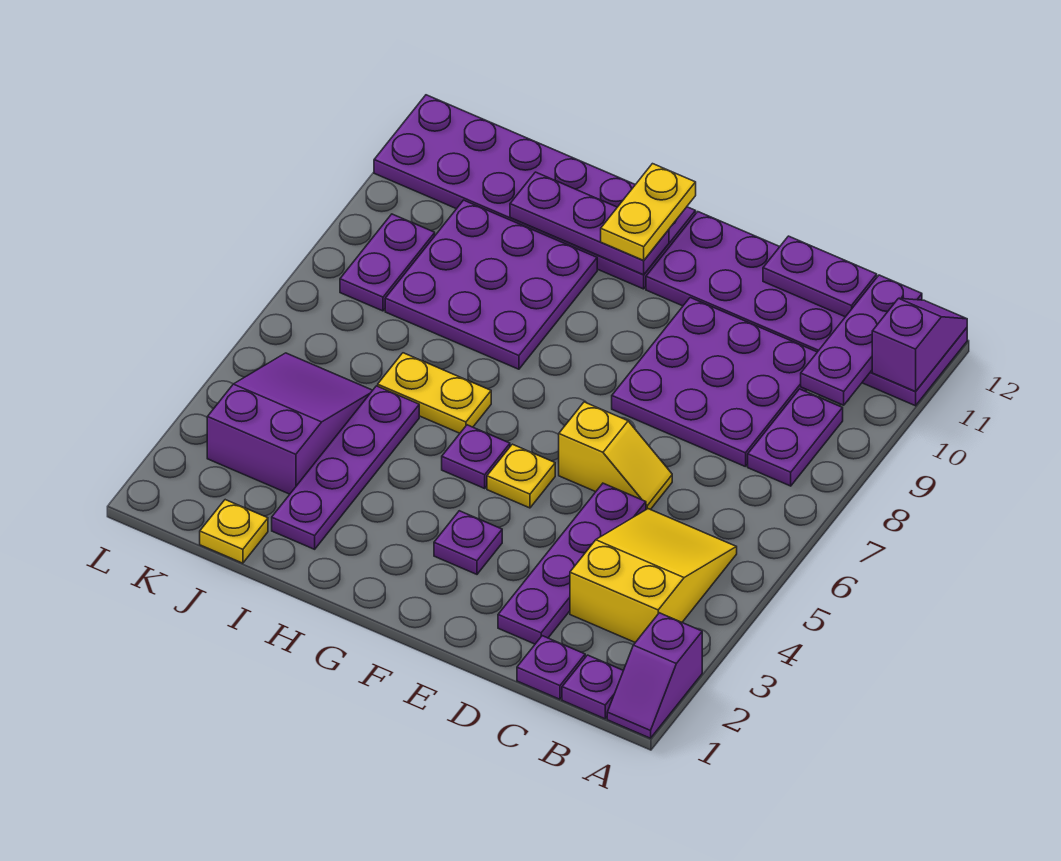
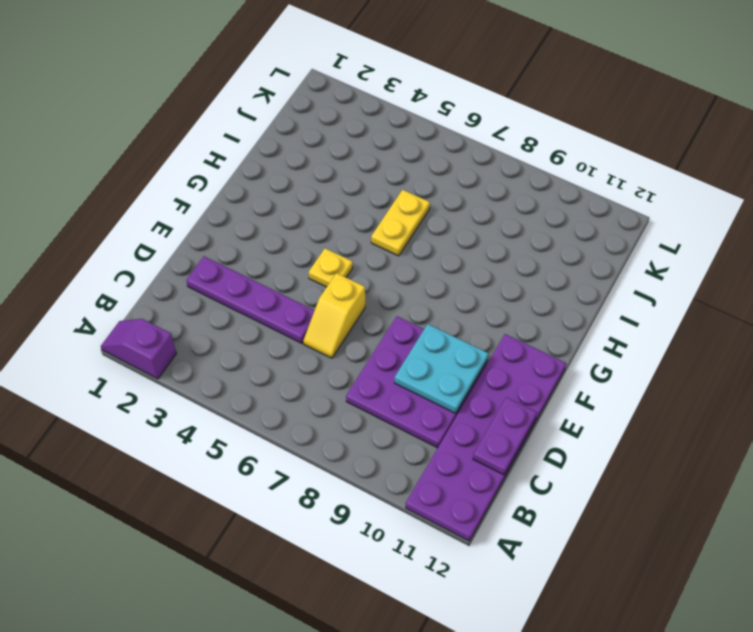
cyan plate D9:E10 level 2 -> none
none -> purple plate B1 level 1
none -> yellow slope B3:C5 level 1 top 3
none -> purple plate B8:B9 level 1

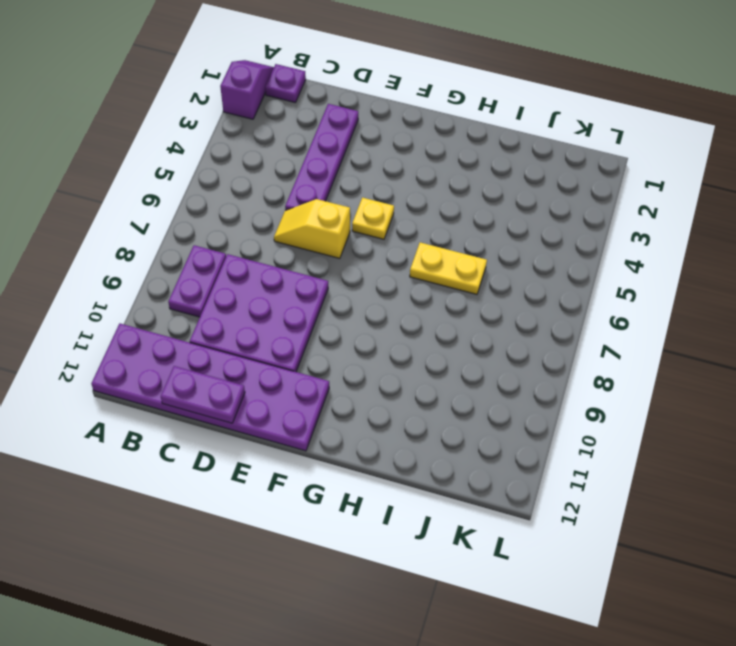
none -> yellow slope B3:C5 level 1 top 3
none -> purple plate C1 level 1
none -> purple plate F3 level 1

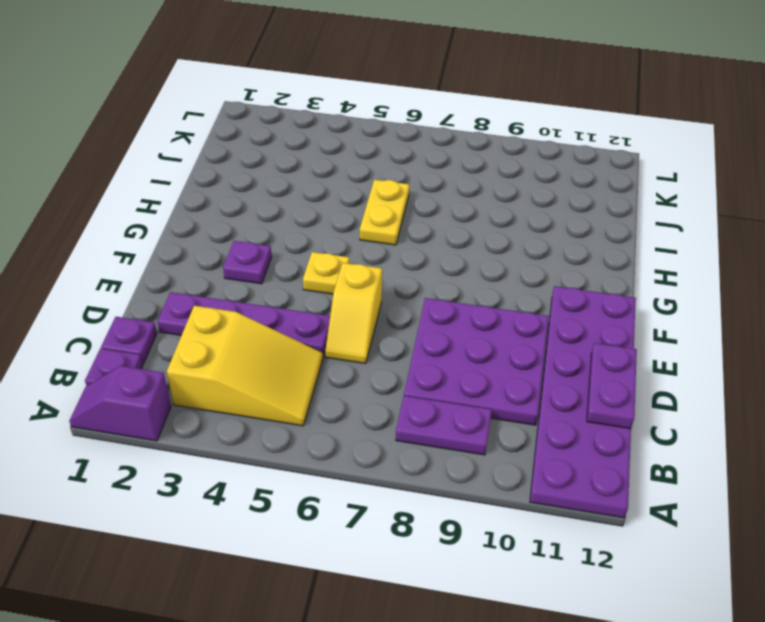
none -> purple plate G5 level 1
none -> purple plate G11:L12 level 1
none -> purple plate H8:J10 level 1

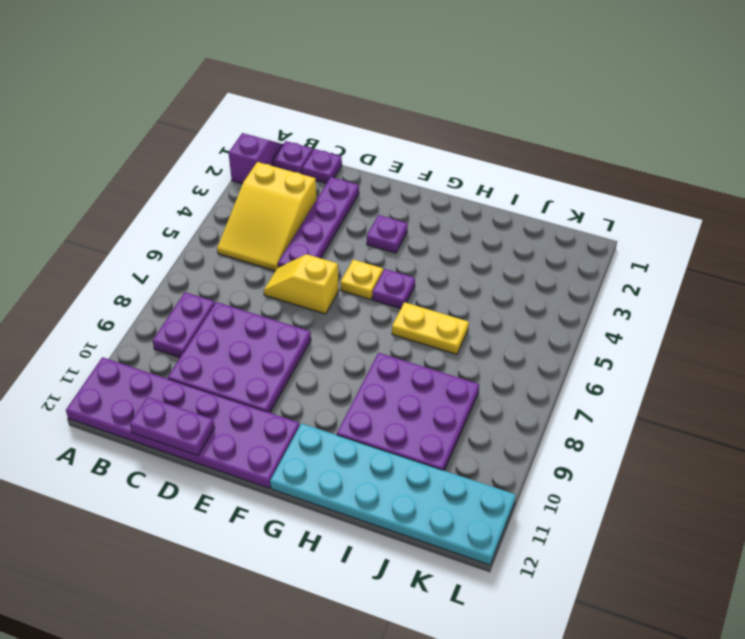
cyan plate G11:L12 level 1 -> purple plate G11:L12 level 1
none -> purple plate I2:I5 level 1
none -> yellow plate J1 level 1
none -> purple slope J3:K5 level 1 top 3

